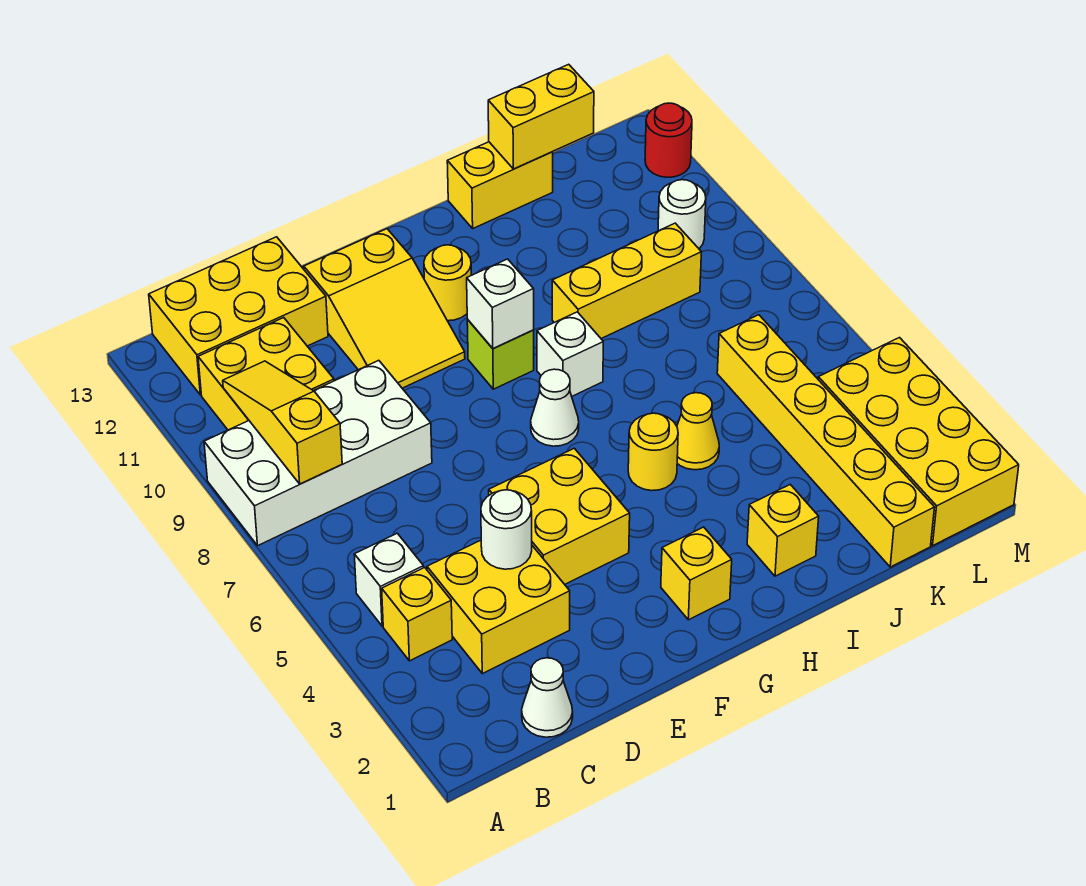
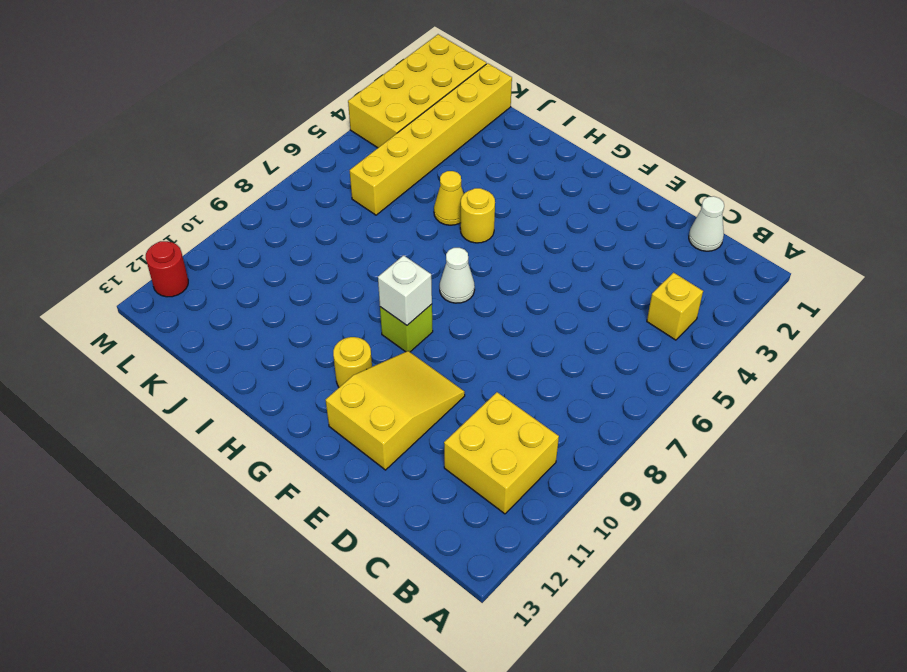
none -> white brick A8:D9 level 1
none -> white brick B5 level 1
none -> yellow brick B12:D13 level 1

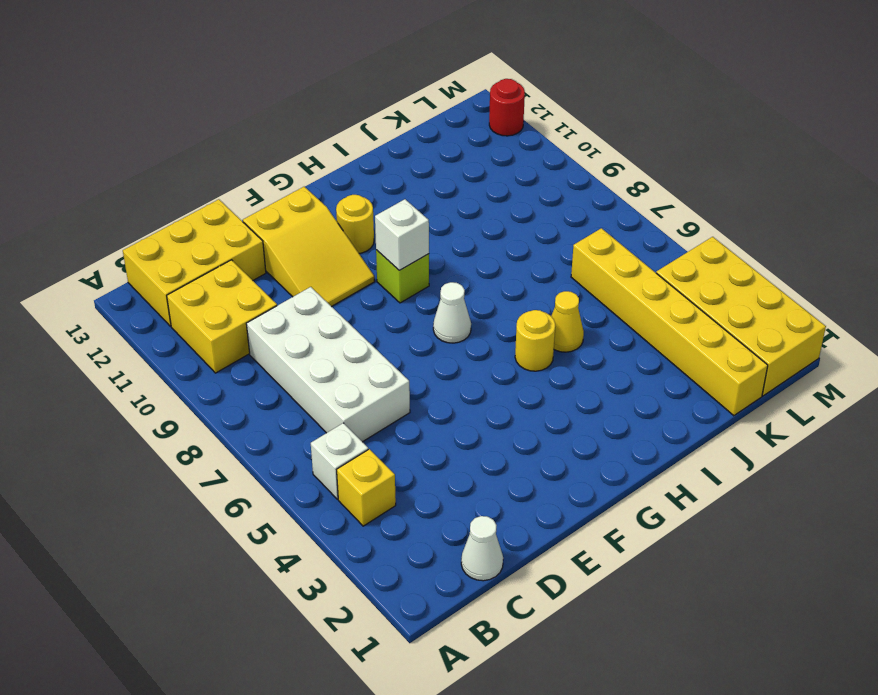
white brick C6:D9 level 1 -> white brick A8:D9 level 1
none -> yellow brick C3:D4 level 1
none -> yellow brick E4:F5 level 1
none -> yellow brick G2 level 1

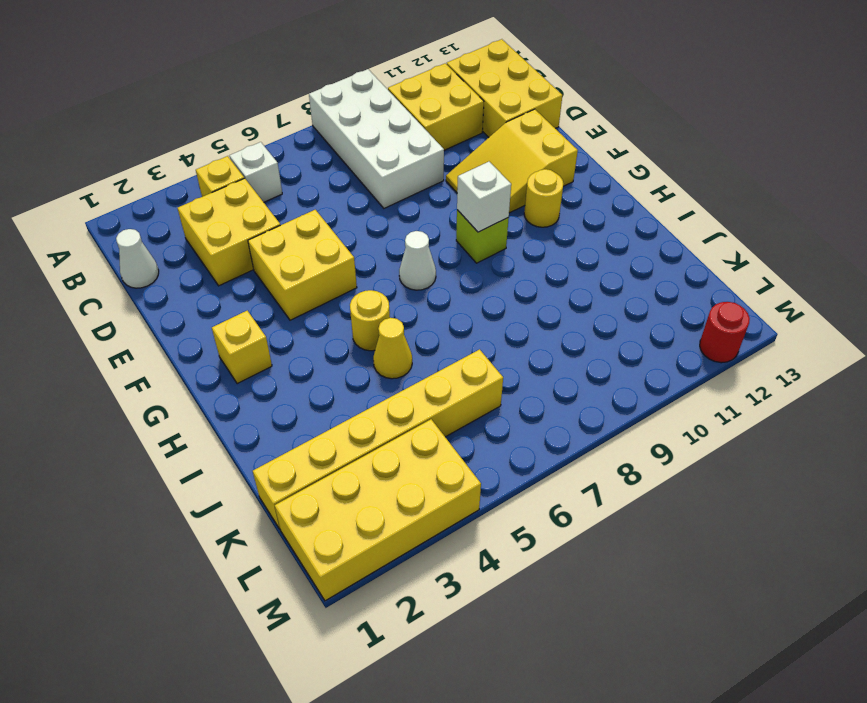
none -> white brick H8 level 1
none -> yellow brick I2 level 1
none -> yellow brick I9:K9 level 1

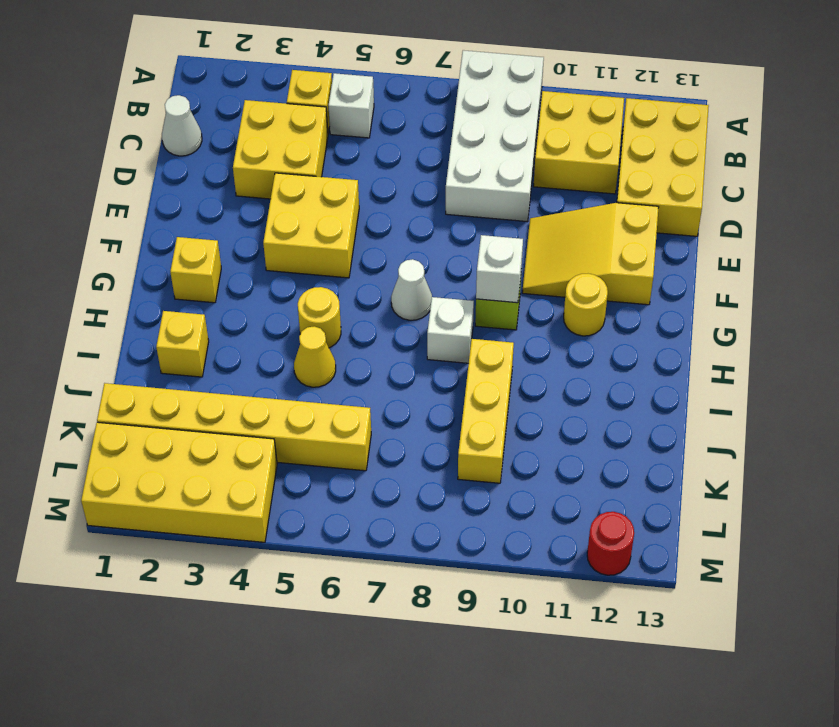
none -> yellow brick I13:J13 level 1
none -> white round brick L10 level 1
none -> yellow slope B8:B10 level 2 top 8

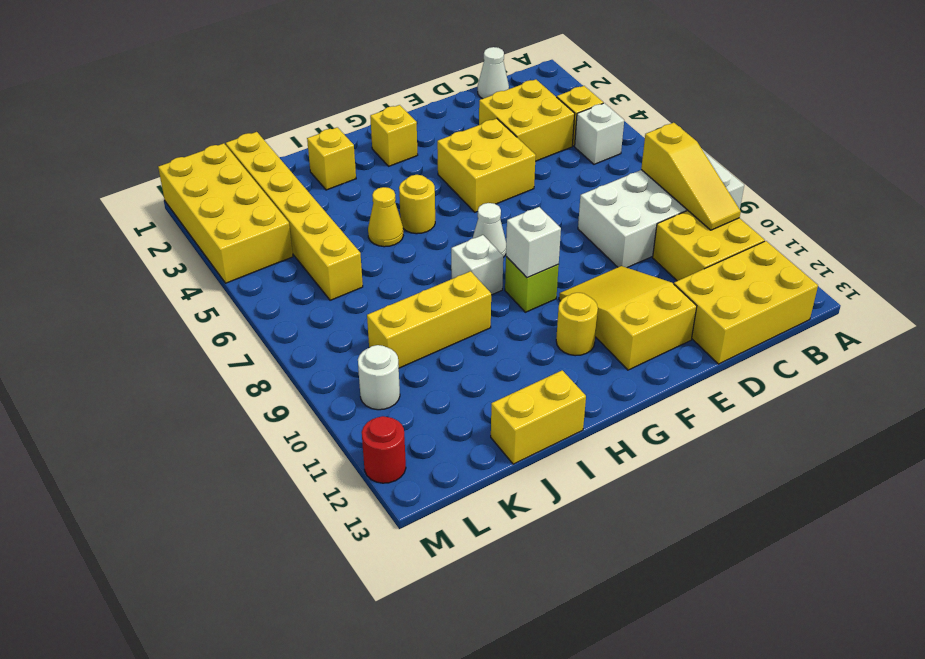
none -> white round brick D4 level 2
none -> yellow brick J13:K13 level 2

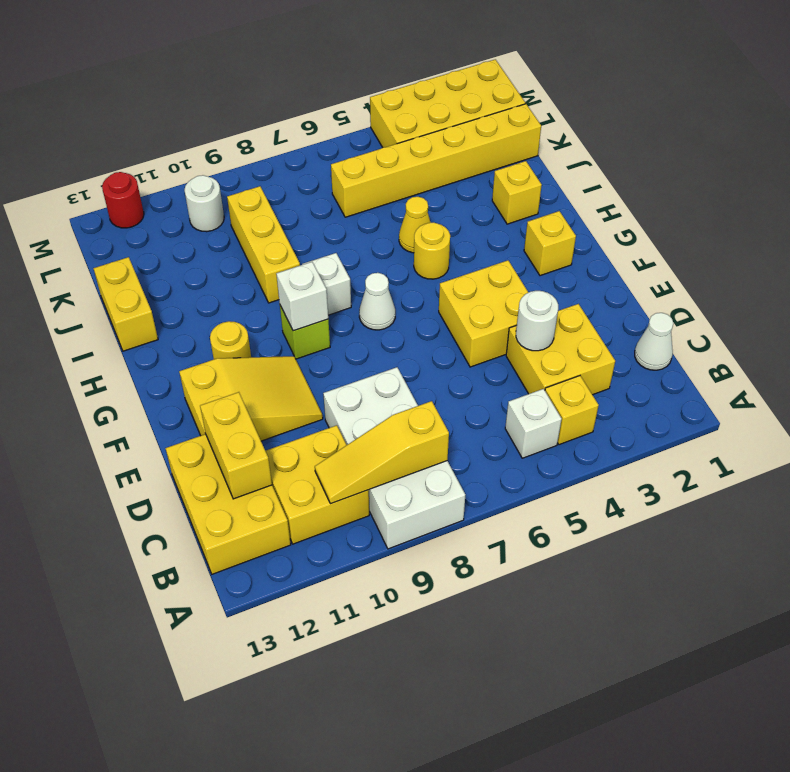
yellow brick C12:D12 level 2 -> yellow brick J13:K13 level 2

